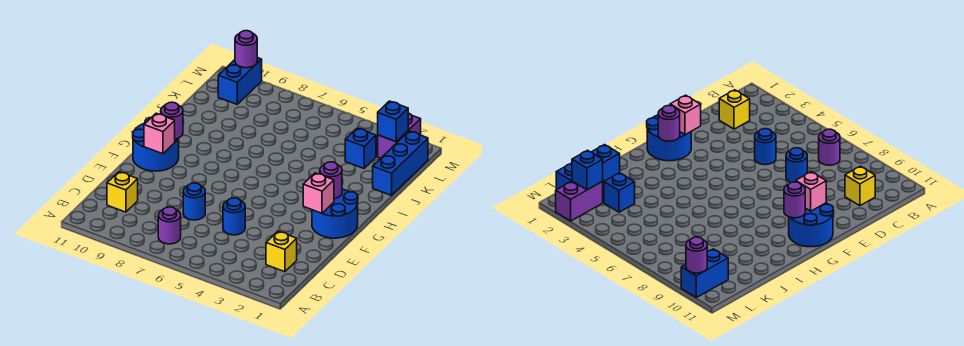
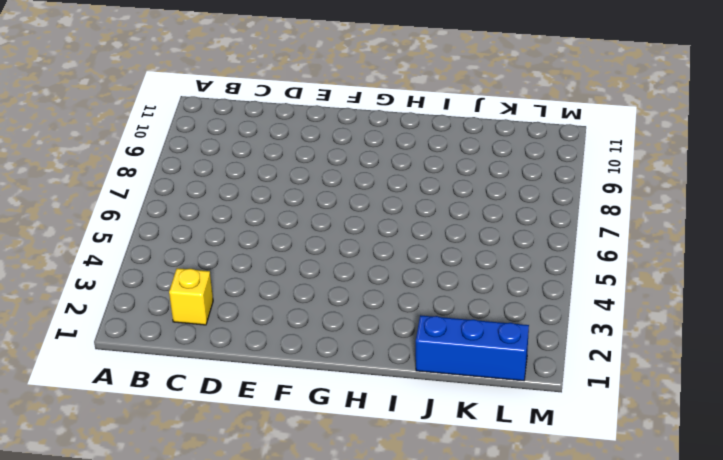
none -> purple round brick B7 level 1
none -> yellow brick C10 level 1
none -> blue round brick D5 level 1

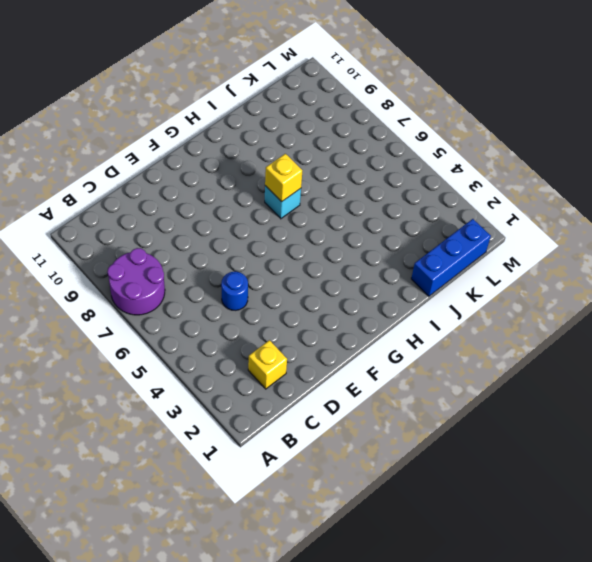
purple round brick A7:B8 level 1 -> purple round brick B7 level 1
cyan brick H7 level 1 -> none
yellow brick H7 level 2 -> yellow brick C10 level 1
none -> blue round brick D7 level 1
none -> blue round brick F1:G2 level 1
none -> blue round brick F10:G11 level 1

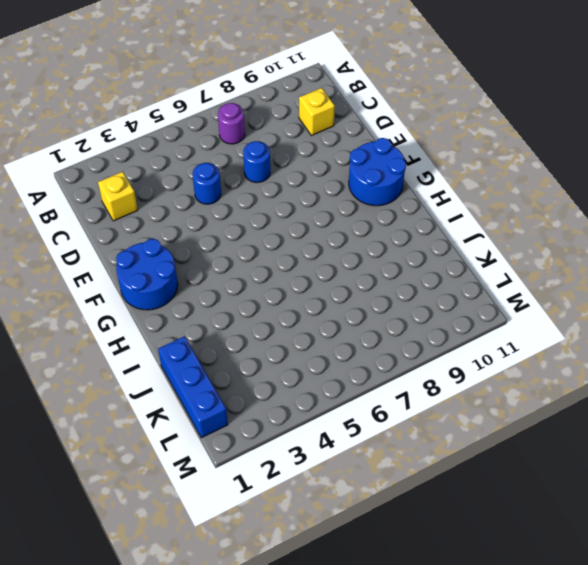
none -> blue brick K3 level 1
none -> purple brick L2:M2 level 1
none -> blue brick L10:M10 level 1

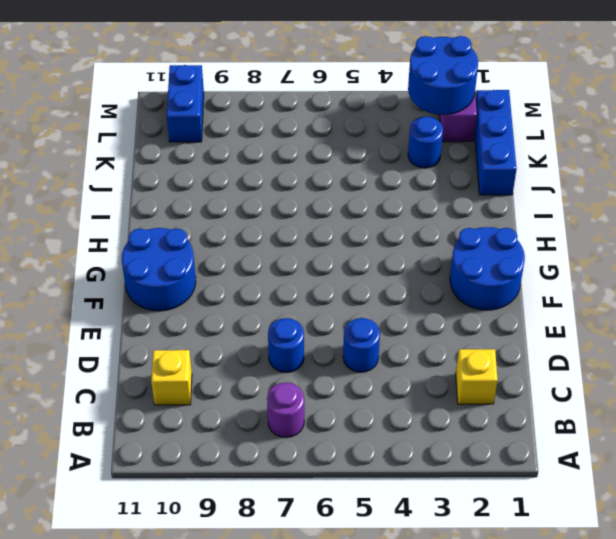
blue round brick K3 level 1 -> blue brick K3 level 1
blue round brick L2:M3 level 2 -> blue brick L2 level 2
none -> pink brick F2 level 2
none -> pink brick F10 level 2
none -> purple round brick G2 level 2

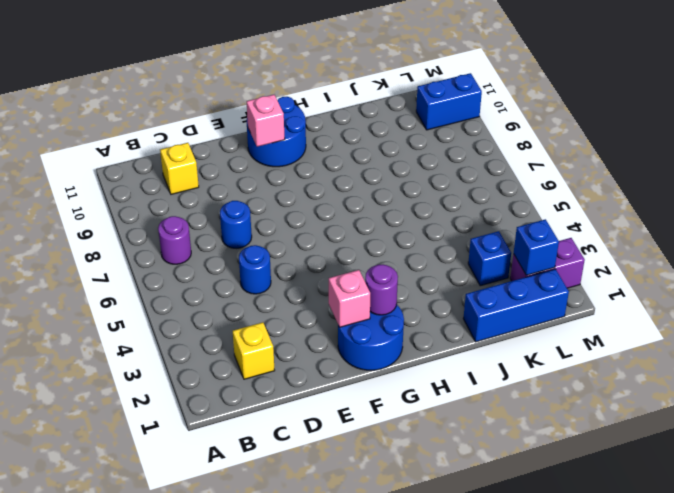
none -> purple round brick G10 level 2
none -> purple round brick M10 level 2

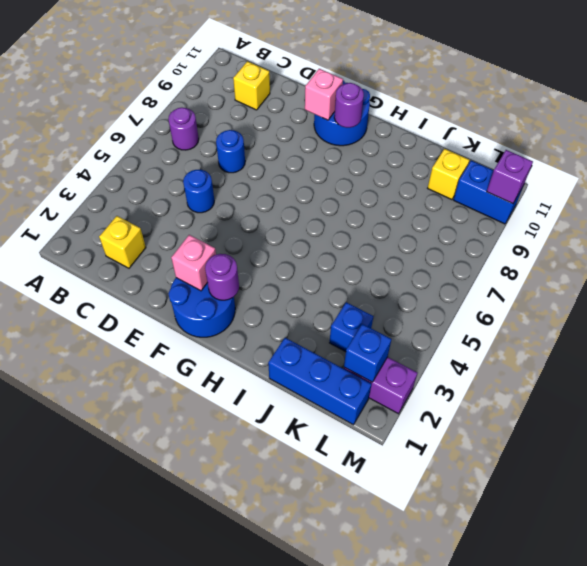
yellow brick K10 level 1 -> none
purple brick M10 level 2 -> purple round brick M10 level 2

